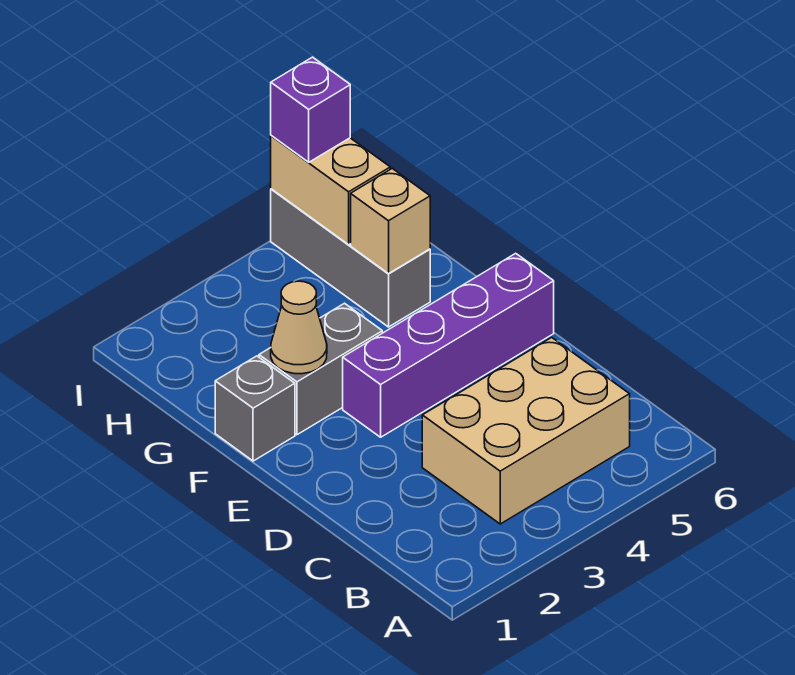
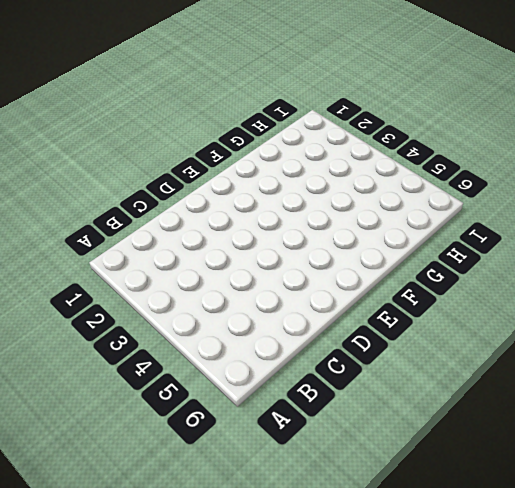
none -> tan brick B3:C5 level 1
none -> purple brick E3:E6 level 1

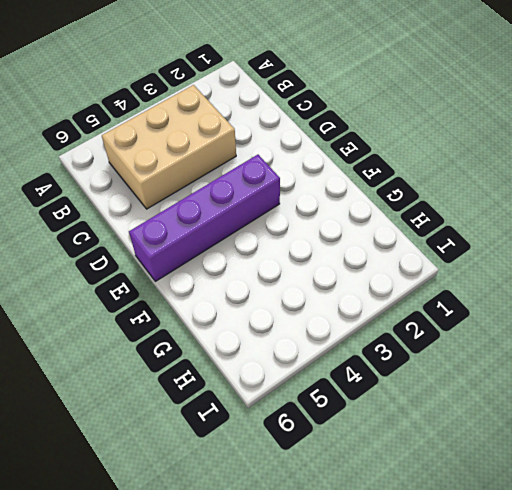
none -> grey brick F1 level 1
none -> grey brick F2:F3 level 1

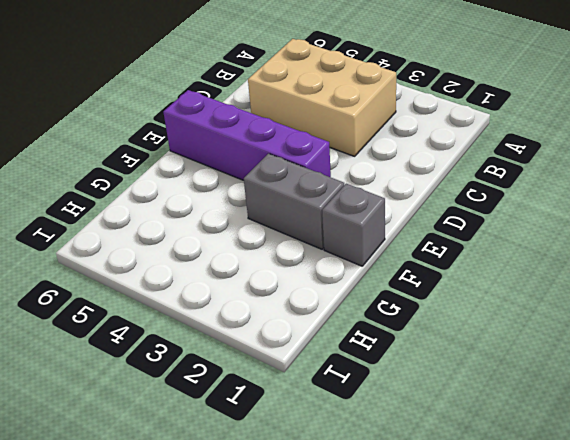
none -> grey brick G5:I5 level 1
none -> tan cone F2 level 2

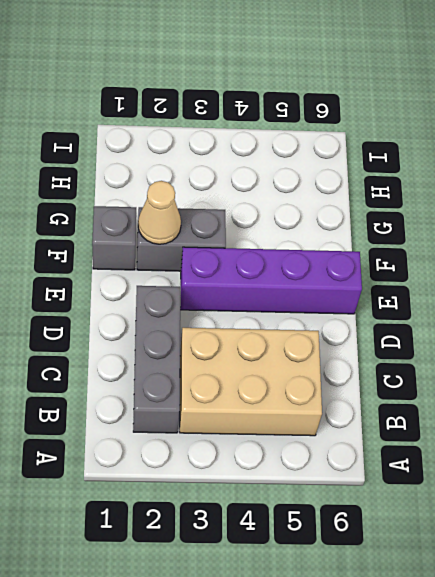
grey brick B2:D2 level 1 -> grey brick G5:I5 level 1
none -> tan brick G5 level 2
none -> tan brick H5:I5 level 2

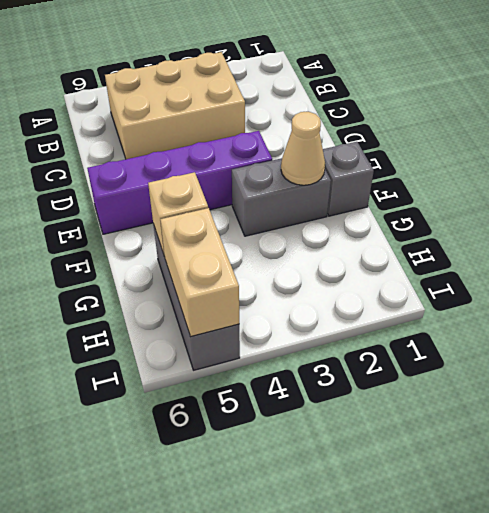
none -> purple brick I5 level 3

